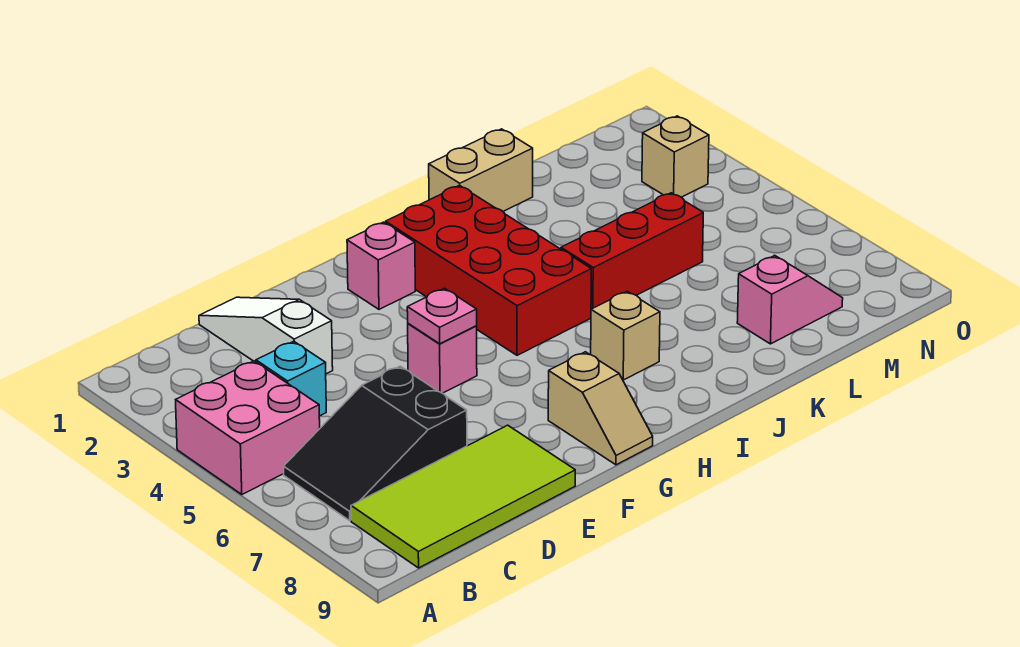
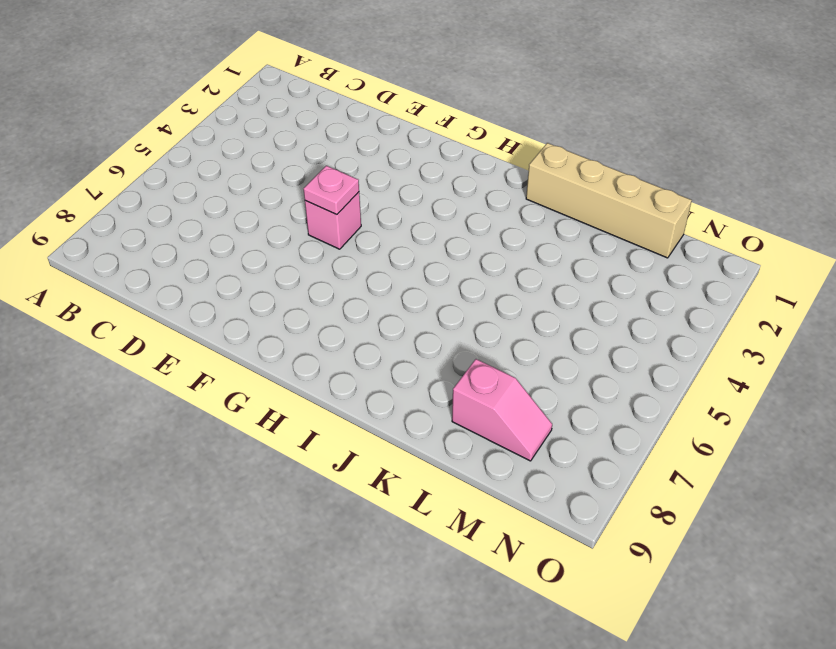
tan brick J1:M1 level 1 -> tan brick J1:K1 level 1
none -> pink brick A4:B5 level 1
none -> black slope B6:D7 level 1 top D
none -> lime tile B8:E9 level 1

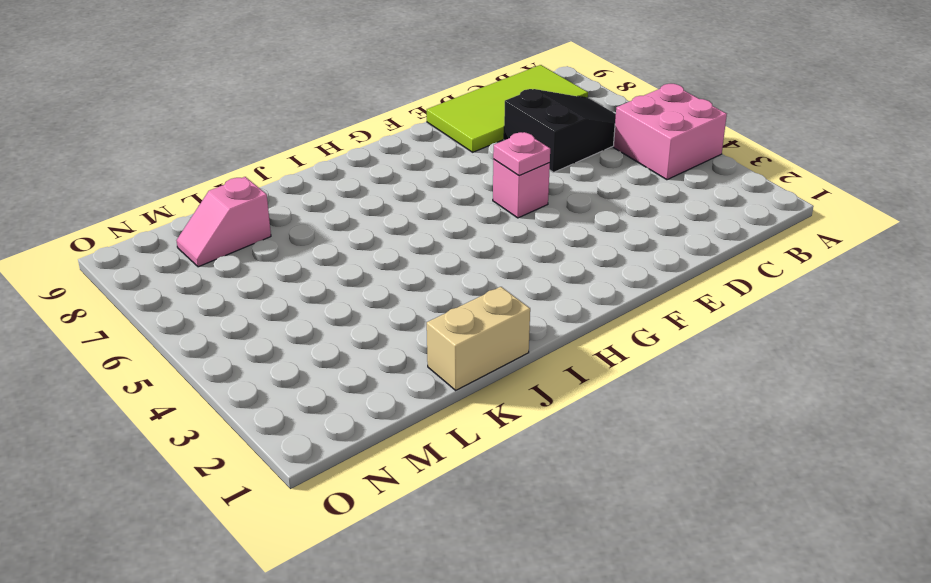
none -> cyan brick C4 level 1
none -> white slope D1:D3 level 1 top 3
none -> pink brick G2 level 1

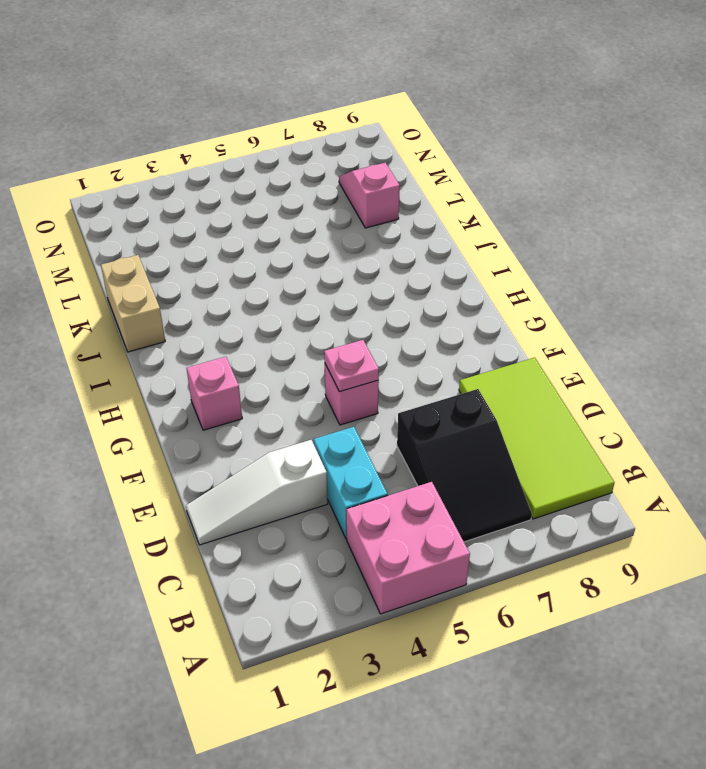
cyan brick C4:D4 level 1 -> cyan brick C4 level 1
none -> tan slope G8:G9 level 1 top 8
none -> red brick H2:I5 level 1
none -> tan brick I7 level 1

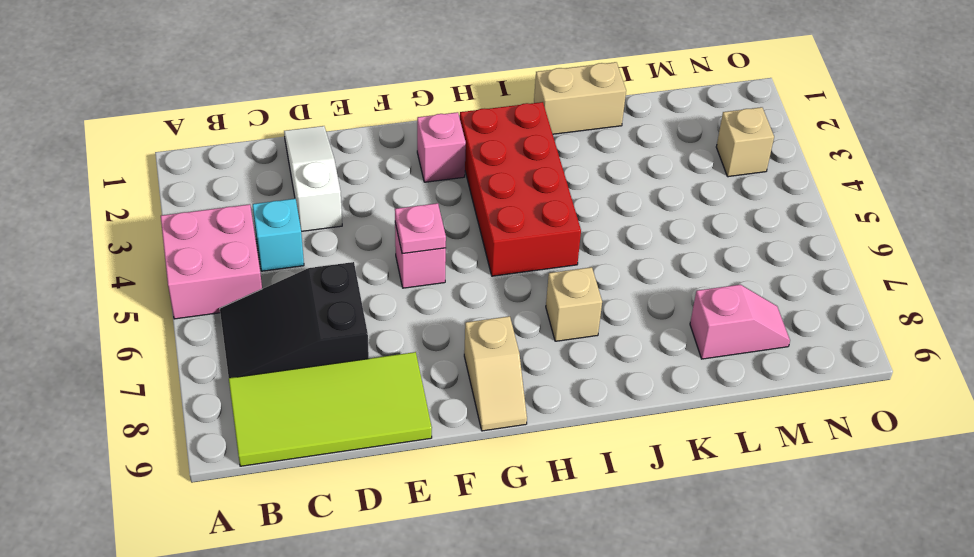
none -> red brick J5:L5 level 1

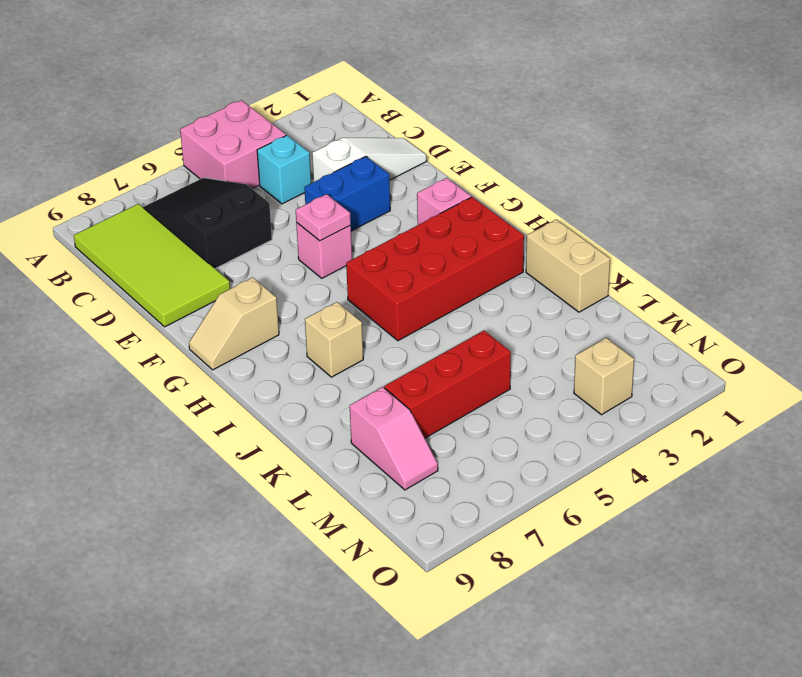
blue brick E3:E4 level 1 -> none
red brick L5:L7 level 1 -> red brick J5:L5 level 1

